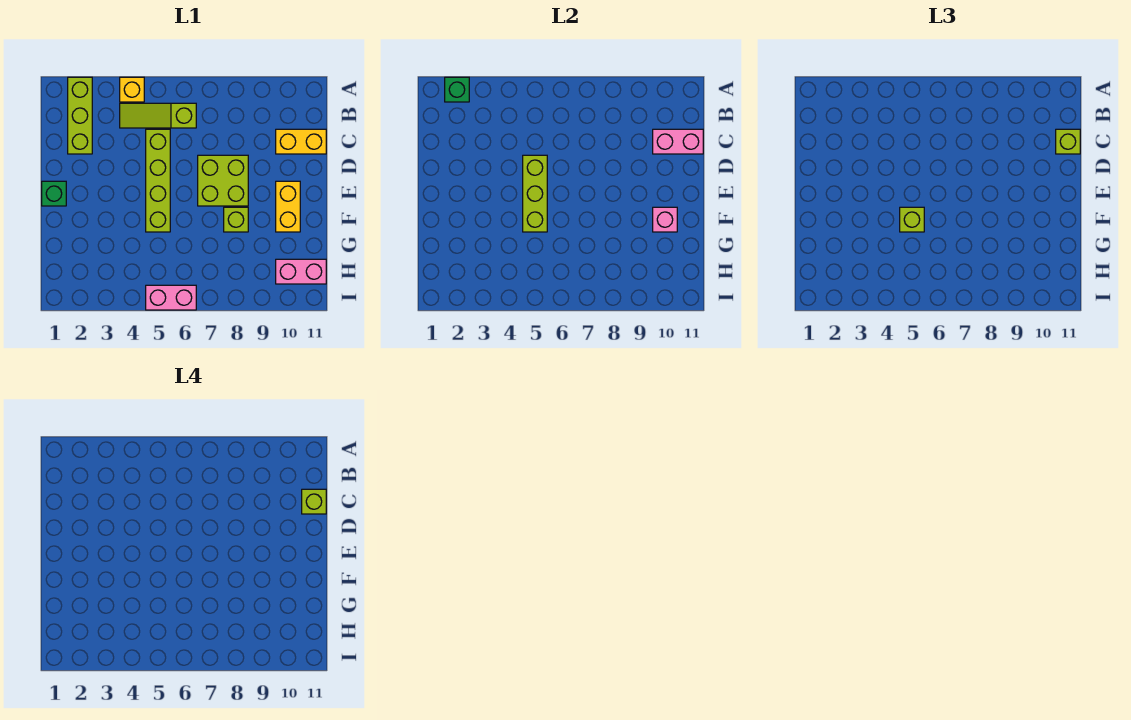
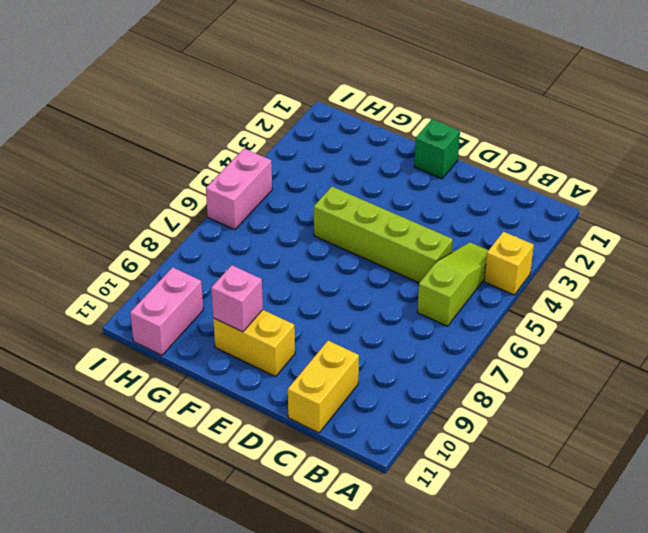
none -> lime brick A2:C2 level 1
none -> lime brick D7:E8 level 1
none -> lime brick F8 level 1

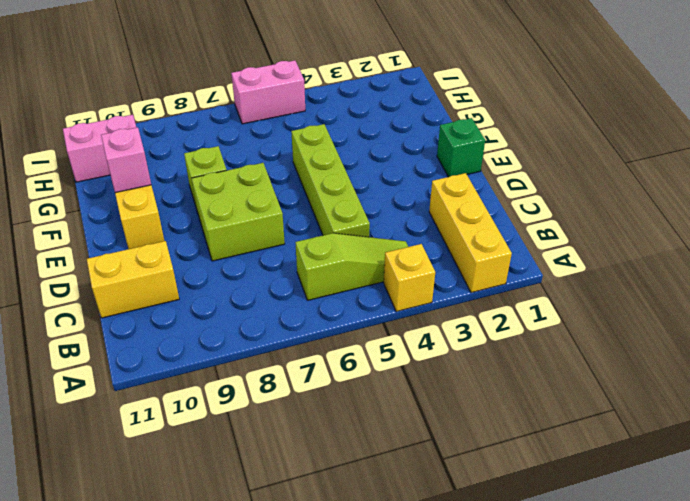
yellow brick A2:C2 level 1 -> lime brick A2:C2 level 1
none -> green brick A2 level 2
none -> pink brick C10:C11 level 2
none -> lime brick D5:F5 level 2

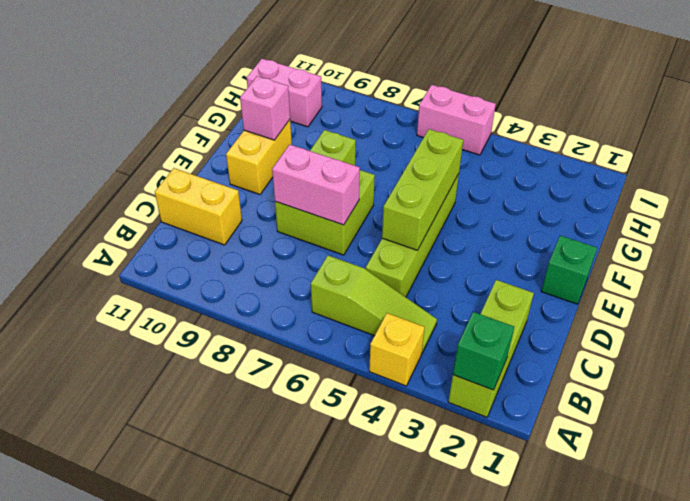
pink brick D7:D8 level 2 -> pink brick C10:C11 level 2
none -> lime brick C11 level 3
none -> lime brick F5 level 3
none -> lime brick C11 level 4

